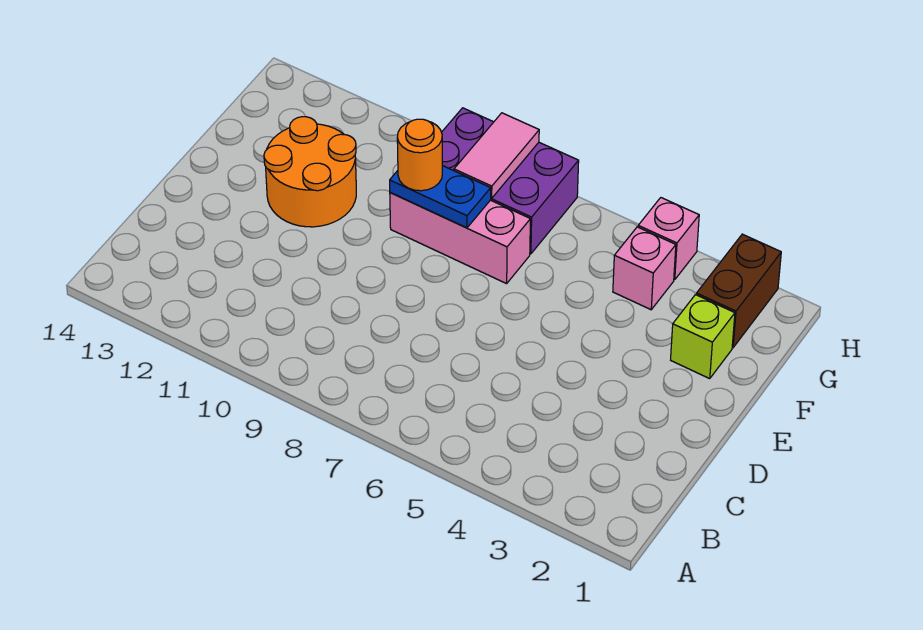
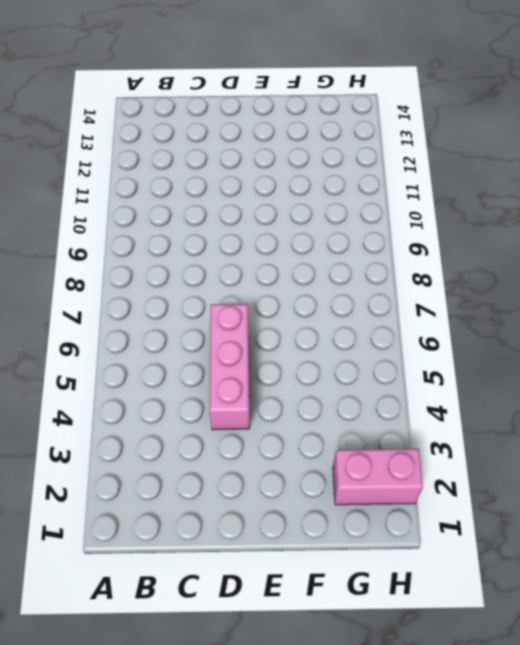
pink brick D4:D6 level 1 -> pink brick F7:F9 level 1
pink brick G2:H2 level 1 -> brown brick G2:H2 level 1
none -> orange round brick E11:F12 level 1
none -> lime brick F2 level 1

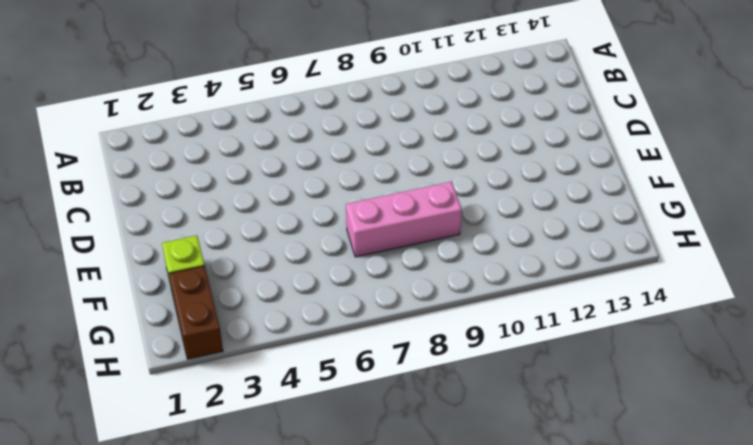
none -> orange round brick E11:F12 level 1
none -> pink brick G4 level 1

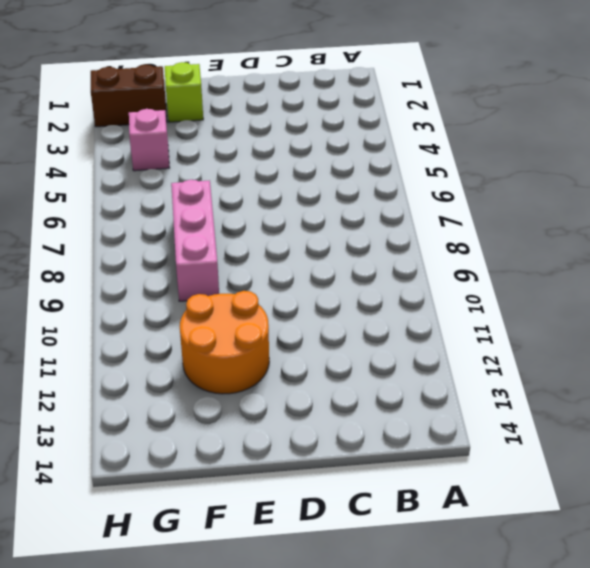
none -> purple brick G7:H9 level 1
none -> pink brick H4 level 1

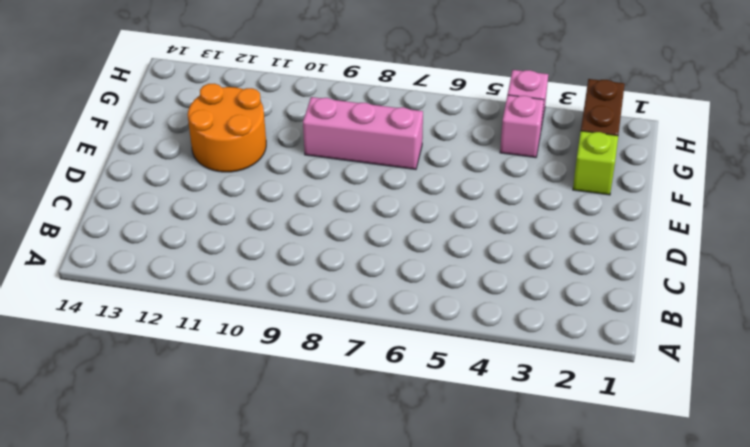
none -> purple brick G7:H9 level 1
none -> blue plate F8:F9 level 2

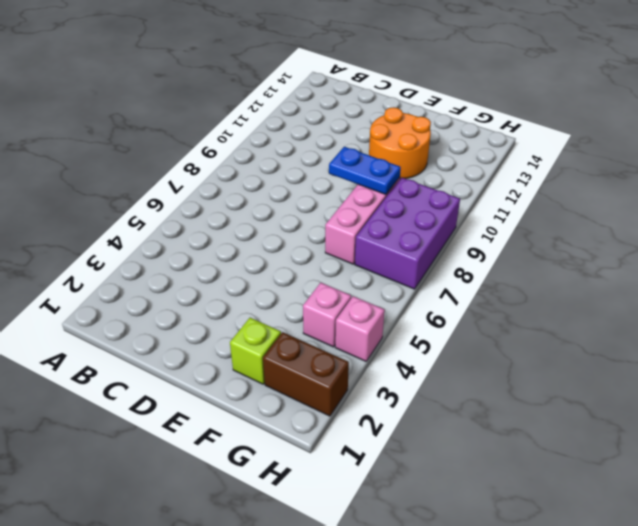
blue plate E9:F9 level 2 -> blue plate F8:F9 level 2
none -> pink tile G8:H8 level 2
none -> orange round brick F9 level 3

